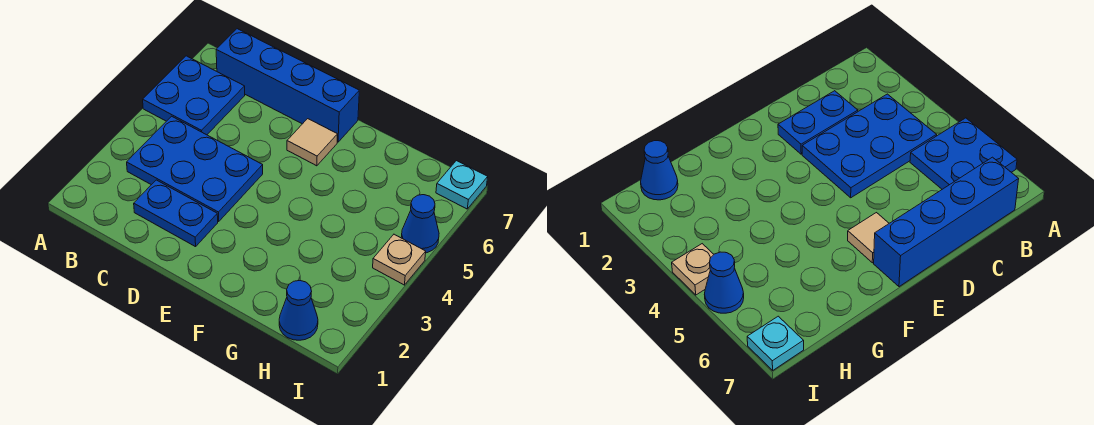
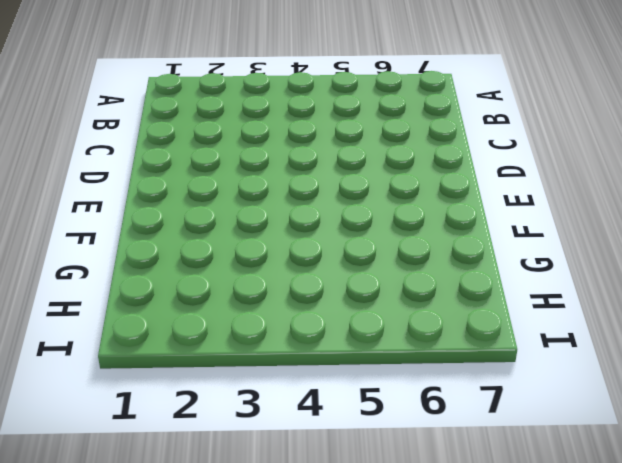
none -> blue plate A5:B6 level 1
none -> blue plate B3:D4 level 1

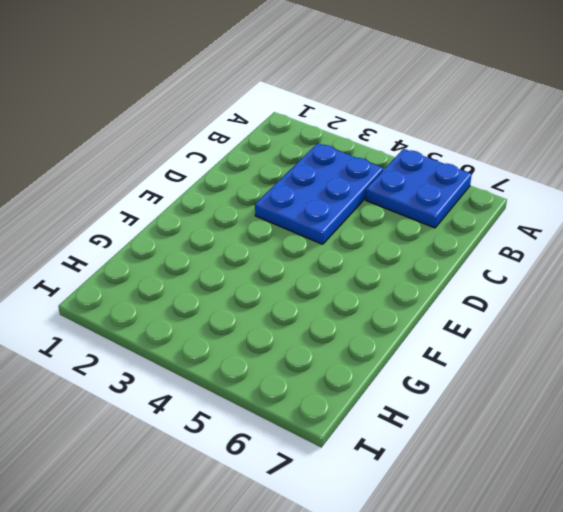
none -> blue brick B7:E7 level 1
none -> blue plate C2:D2 level 1

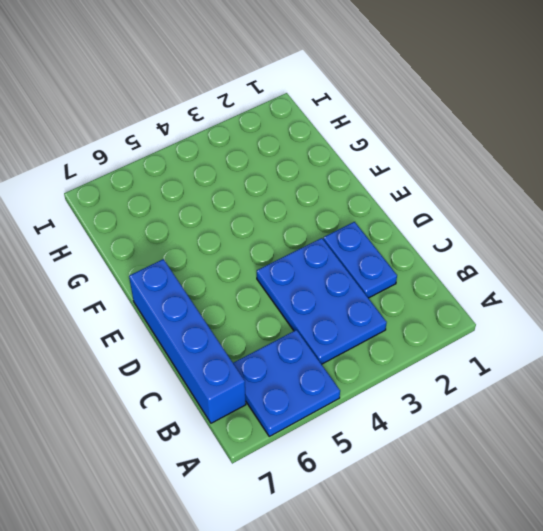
none -> tan tile E6 level 1
none -> blue cone H1 level 1

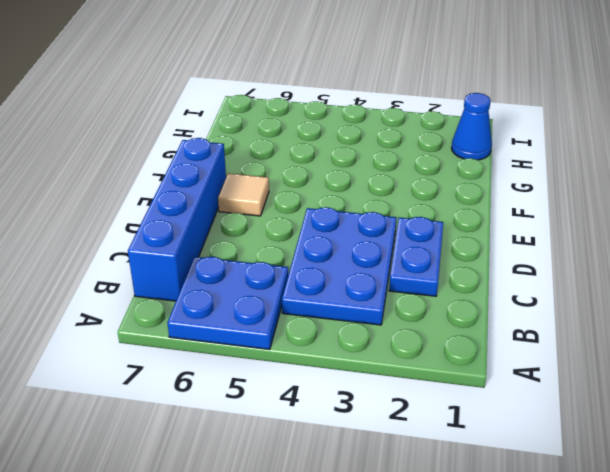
none -> tan plate I4 level 1
none -> blue cone I5 level 1

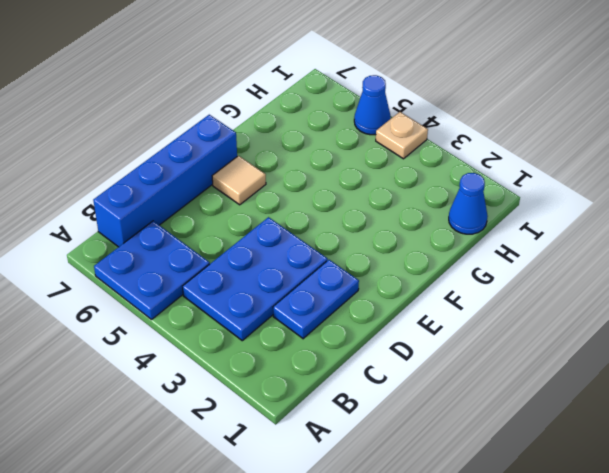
none -> cyan plate I7 level 1

